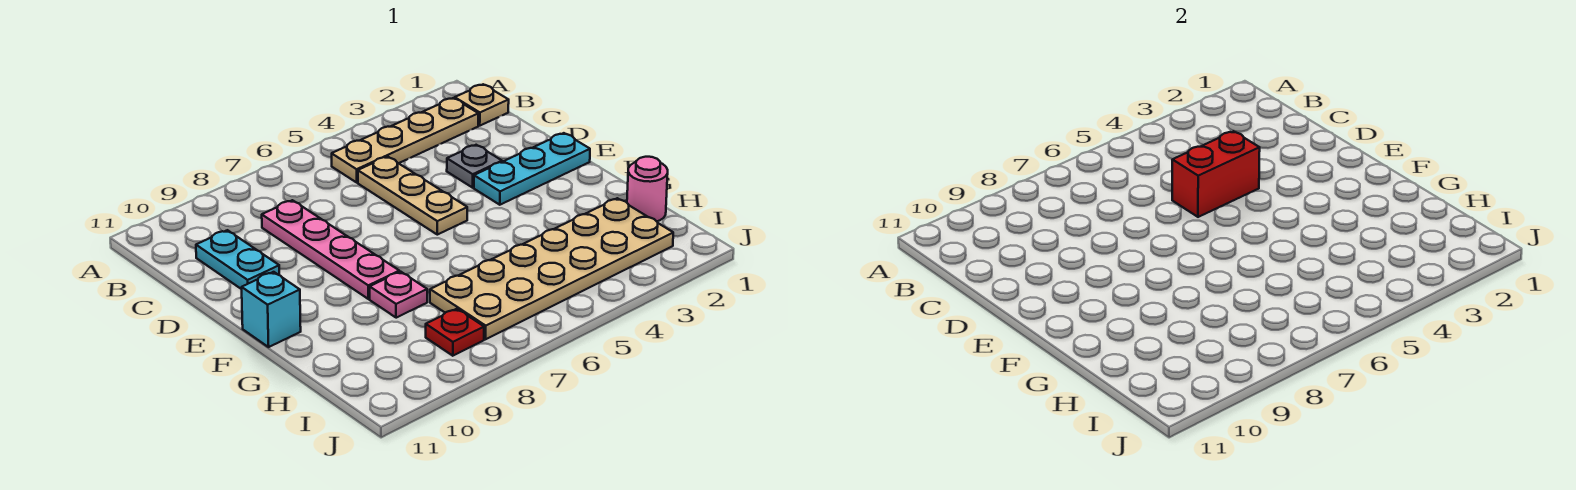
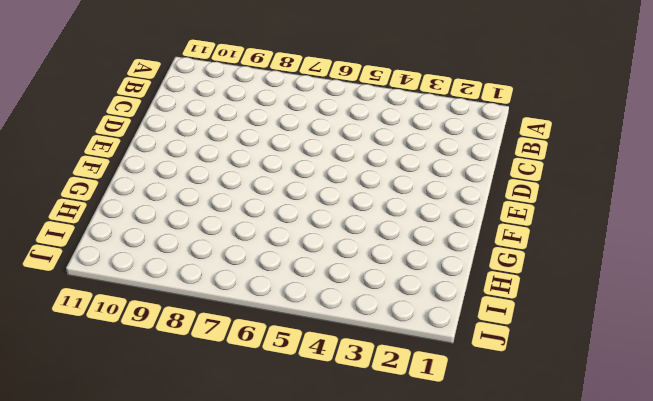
none -> tan plate B1 level 1
none -> tan plate B2:B5 level 1
none -> tan plate C5:E5 level 1

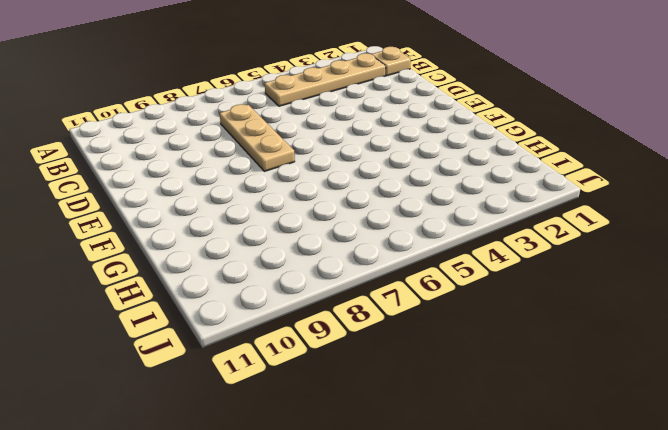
tan plate C7:E7 level 1 -> tan plate C5:E5 level 1
none -> pink plate C8:F8 level 1
none -> cyan plate C10:D10 level 1
none -> grey plate D3 level 1

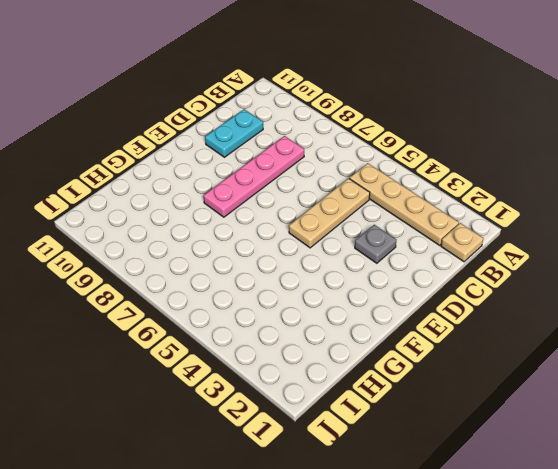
none -> cyan plate E1:E3 level 1
none -> cyan brick F11 level 1
none -> pink plate G8 level 1

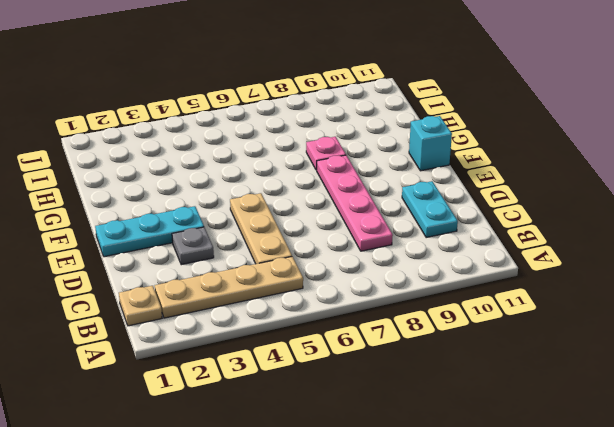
none -> pink round brick H1 level 1
none -> tan plate H2:I7 level 1
none -> red plate I8 level 1

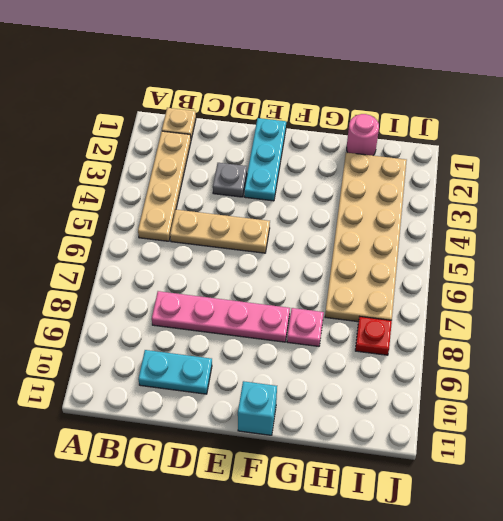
none -> red brick D4:D5 level 2

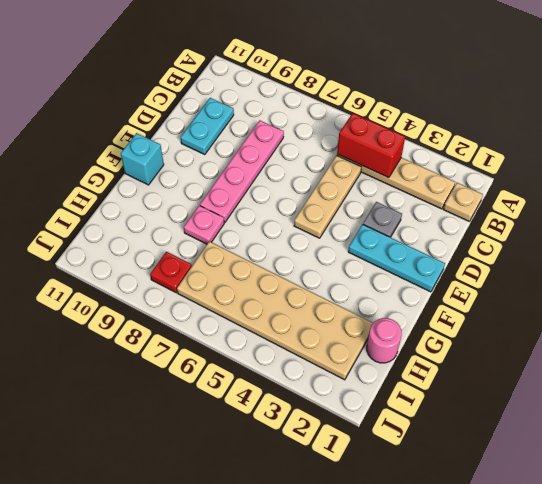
red brick B4:B5 level 2 -> red brick D4:D5 level 2

